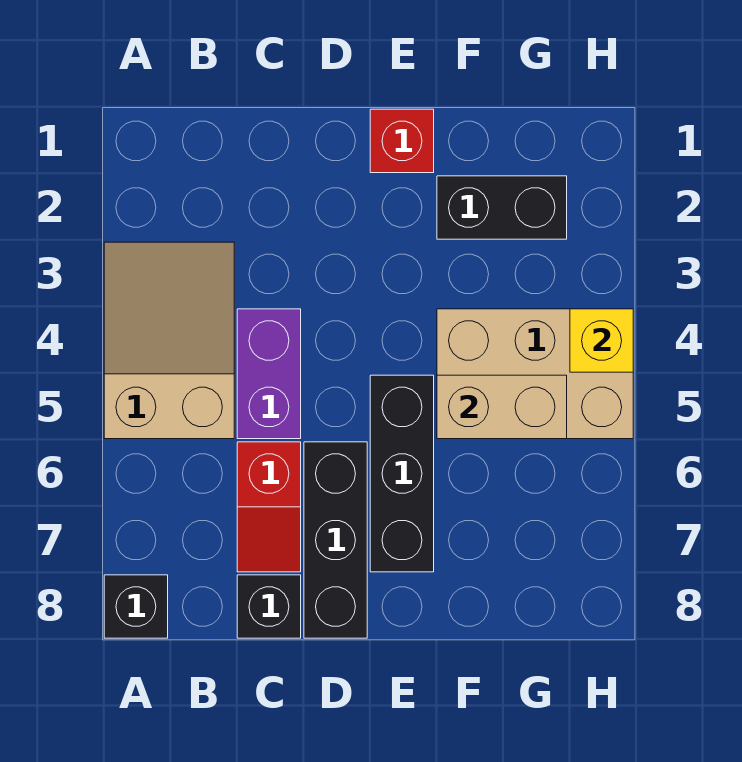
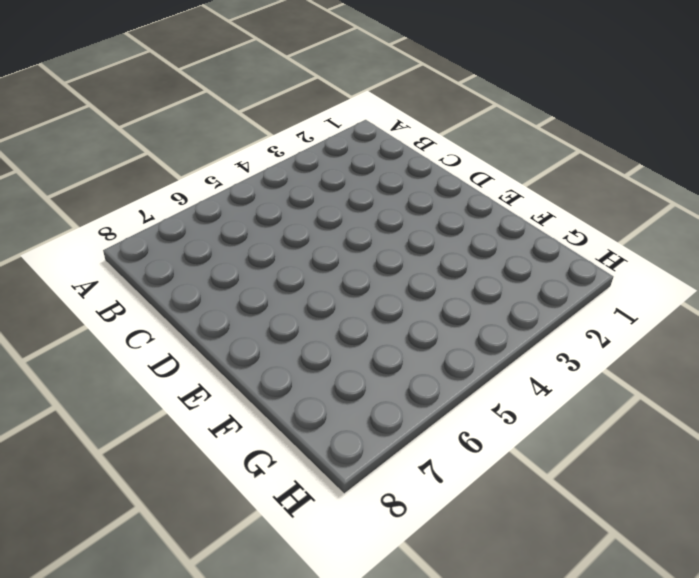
none -> tan slope A3:B5 level 1 top 5
none -> black brick A8 level 1
none -> purple brick C4:C5 level 1

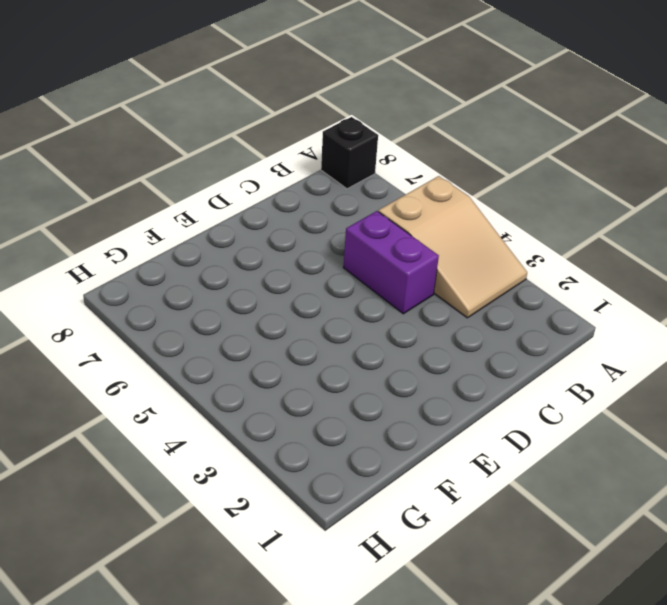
none -> red slope C6:C7 level 1 top 6
none -> black brick C8 level 1
none -> black brick D6:D8 level 1

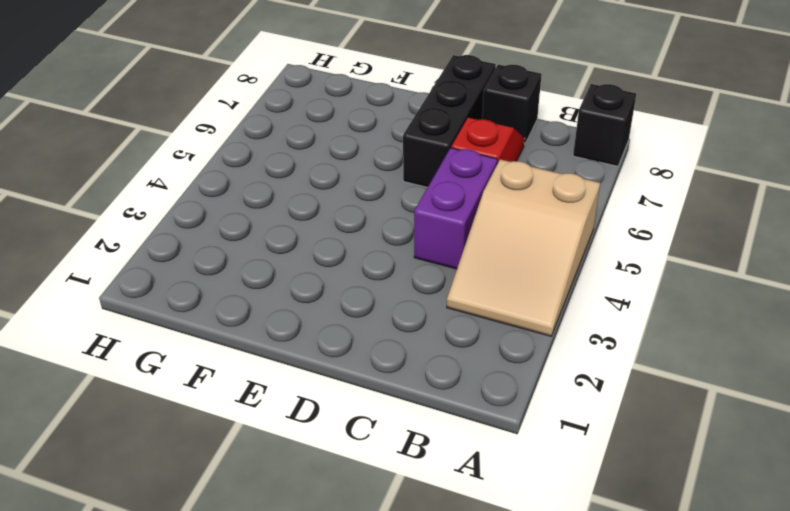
none -> red brick E1 level 1
none -> black brick E5:E7 level 1
none -> black brick F2:G2 level 1

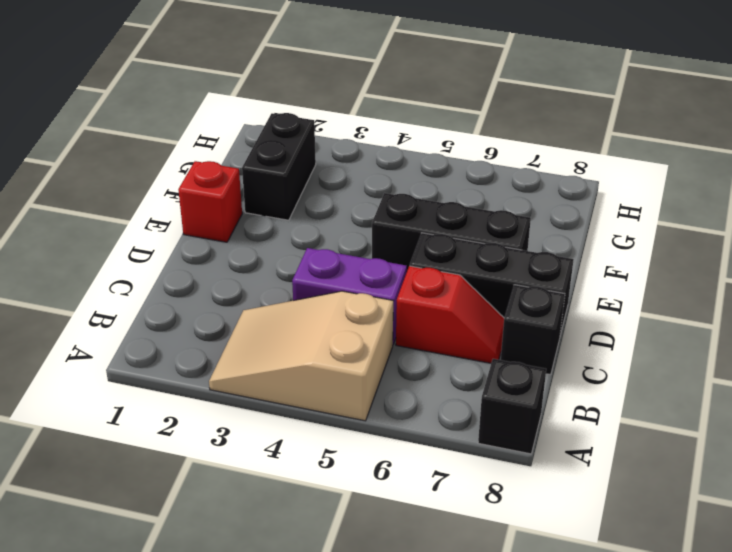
none -> tan brick F4:H5 level 1
none -> tan brick F5:G5 level 2
none -> yellow brick H4 level 2

